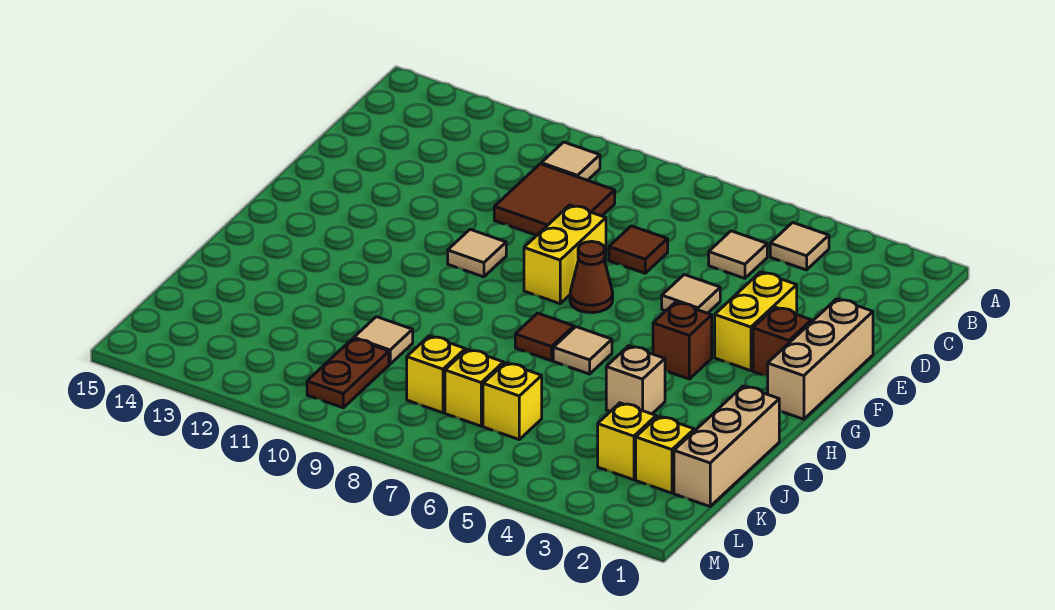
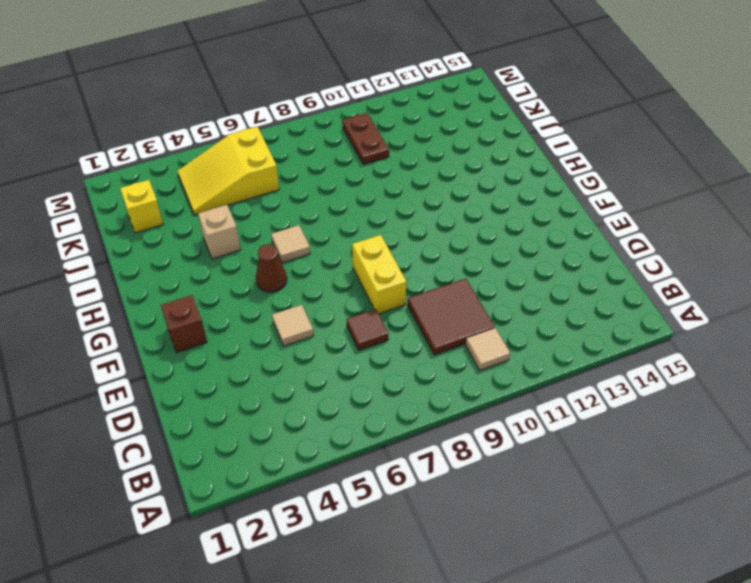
brown cone G5 level 1 -> brown cone F7 level 1
yellow slope K4:L6 level 1 top 6 -> yellow brick K6 level 1
none -> tan tile B4 level 1
none -> tan tile C5 level 1
none -> tan brick E1:G1 level 1

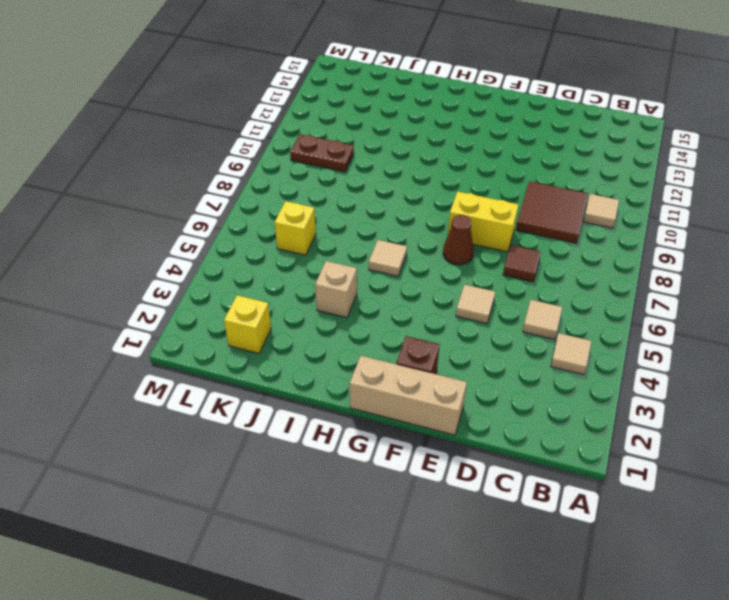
none -> yellow brick E3:F3 level 1
none -> tan tile F10 level 1
none -> brown brick G4 level 1

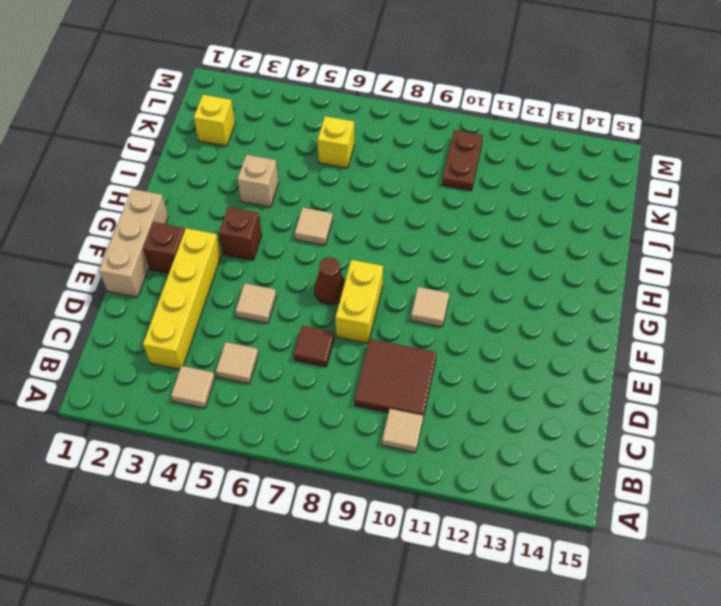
yellow brick C3:F3 level 1 -> yellow brick E3:F3 level 1
none -> brown tile H7 level 1
none -> tan brick I1:K1 level 1
none -> tan tile J10 level 1

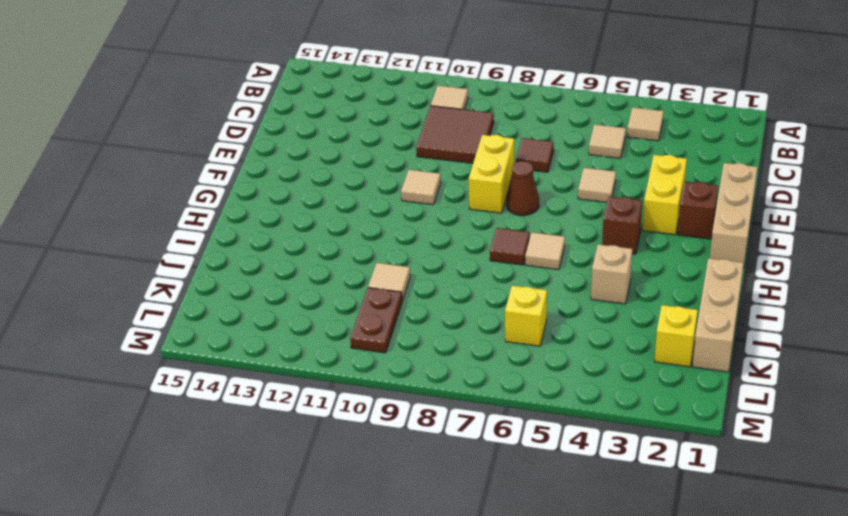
none -> yellow brick K3 level 1
none -> yellow brick K7 level 1
none -> yellow brick K8 level 1

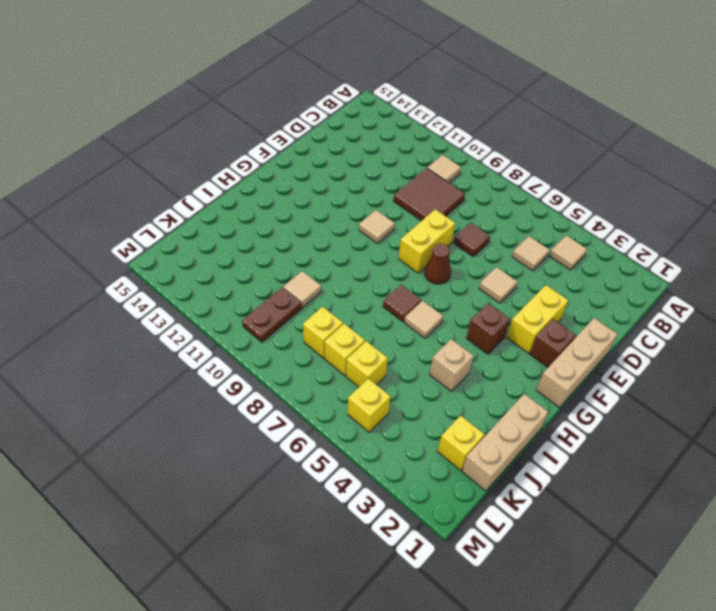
yellow brick L5 level 1 -> yellow brick K3 level 1

